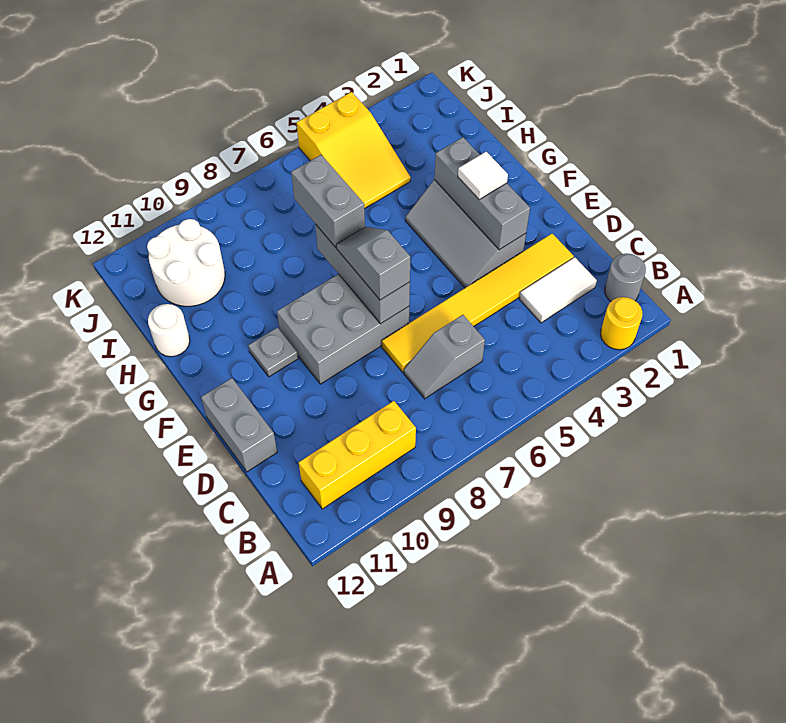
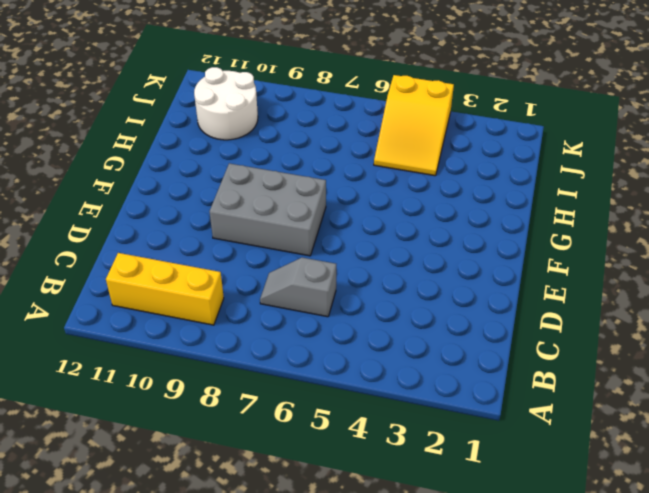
none -> yellow round brick A2 level 1
none -> grey round brick B1 level 1
none -> white tile C2:C3 level 1

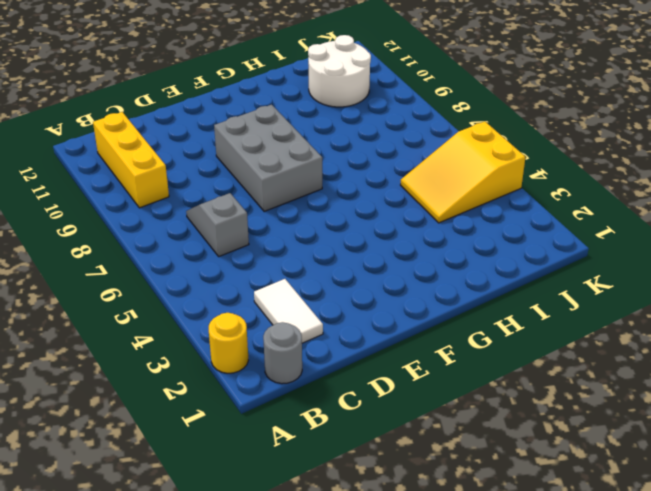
none -> yellow tile D2:D7 level 1
none -> grey brick D12:E12 level 1
none -> grey slope E3:G4 level 1 top 3

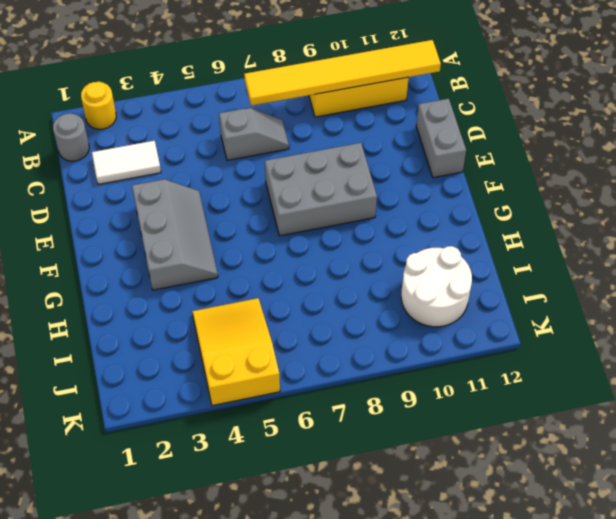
yellow tile B7:B12 level 2 -> yellow tile D2:D7 level 1
none -> grey plate F10 level 1
none -> white round brick H12 level 1
none -> grey brick E3:G3 level 2

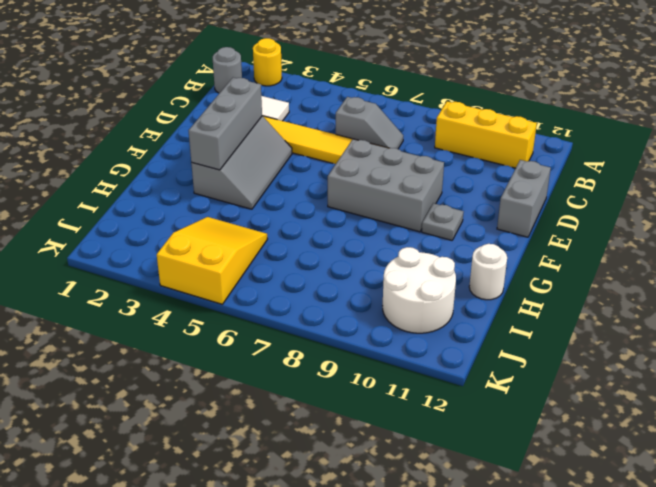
none -> grey brick E7:G7 level 2
none -> grey slope E7:F7 level 3 top E
none -> white tile F3 level 3

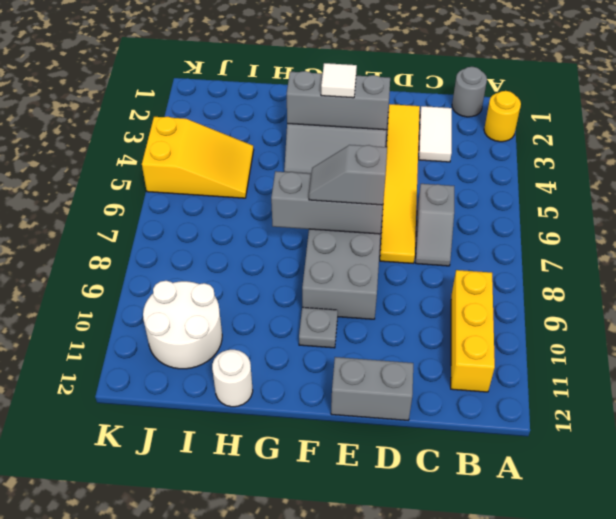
none -> grey brick G7:H7 level 3

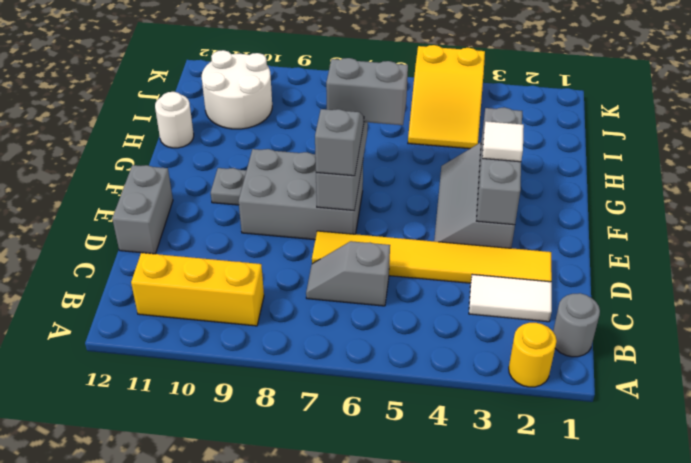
grey brick G6:G7 level 3 -> grey brick G7:H7 level 3

